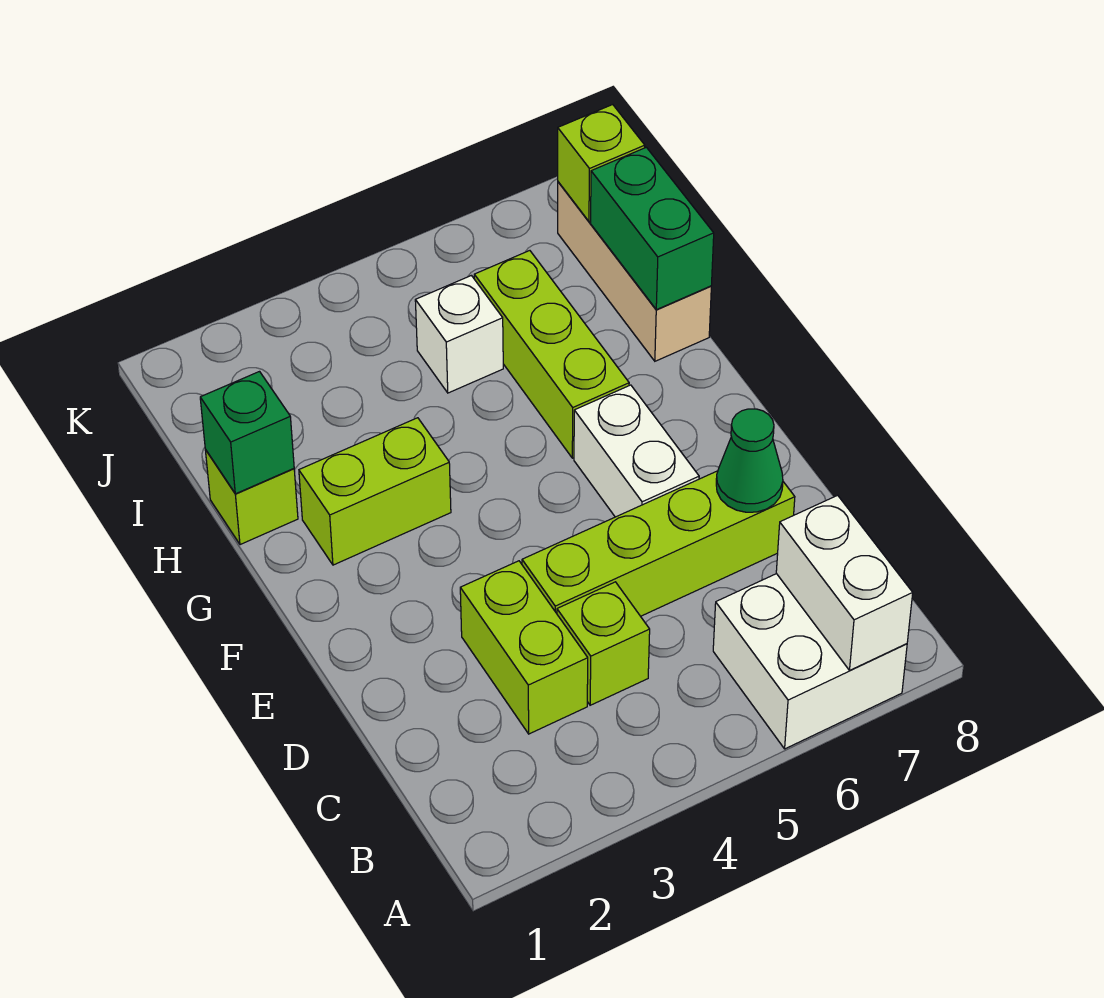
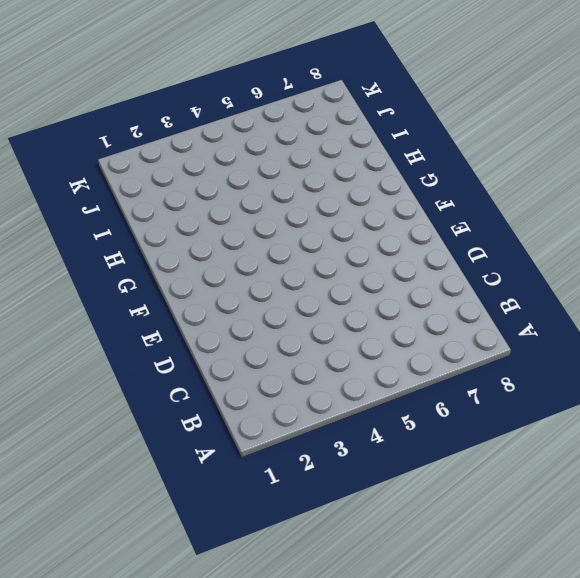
none -> white brick A6:B7 level 1
none -> lime brick C3:D3 level 1
none -> lime brick C4 level 1

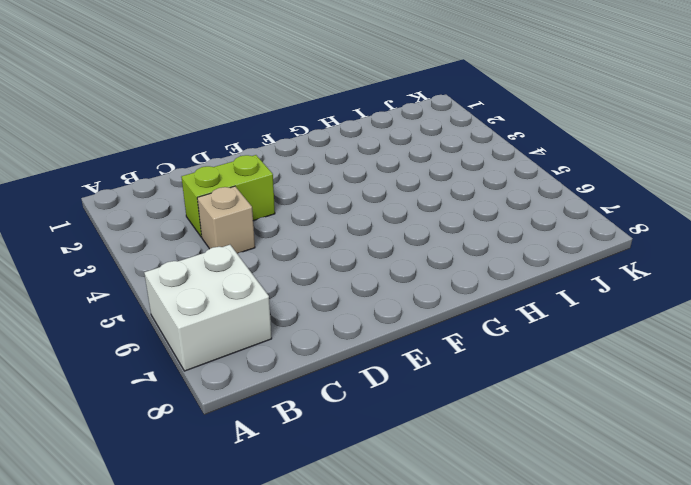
tan brick C4 level 1 -> lime brick C4 level 1
none -> lime brick D4:D7 level 1
none -> white brick E6:F6 level 1
none -> lime brick G2:G3 level 1

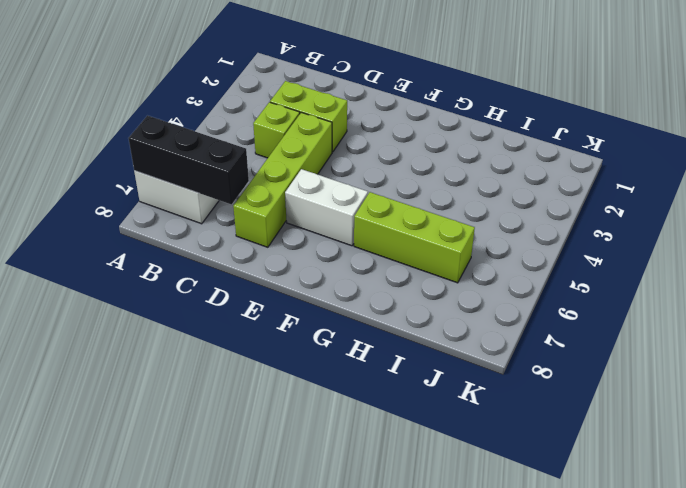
black brick A7:C7 level 2 -> white brick A7:B7 level 2
none -> lime brick G2:G3 level 1
none -> lime brick H1 level 1
none -> tan brick H8:J8 level 1

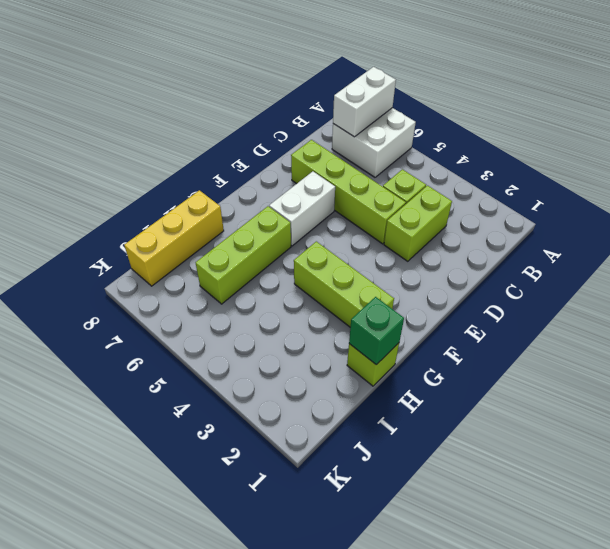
lime brick G2:G4 level 1 -> lime brick G2:G3 level 1
yellow brick H8:J8 level 1 -> tan brick H8:J8 level 1
none -> white brick I5 level 1
none -> green cone D7 level 2
none -> green brick H8:I8 level 2

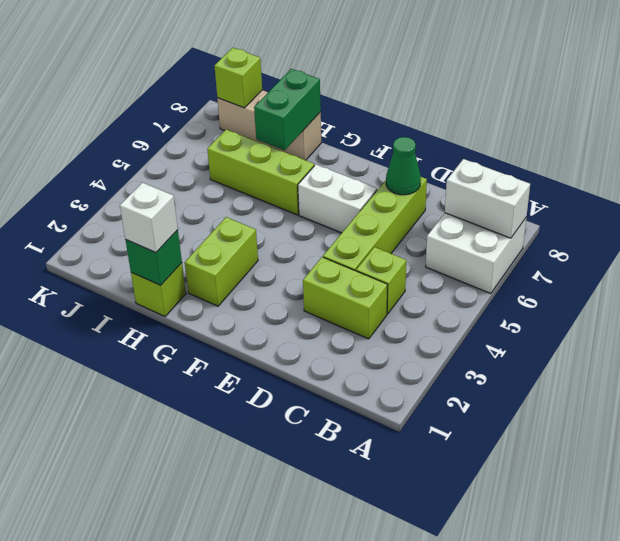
white brick H1 level 3 -> white brick I5 level 1
green brick H7:H8 level 2 -> green brick H8:I8 level 2

